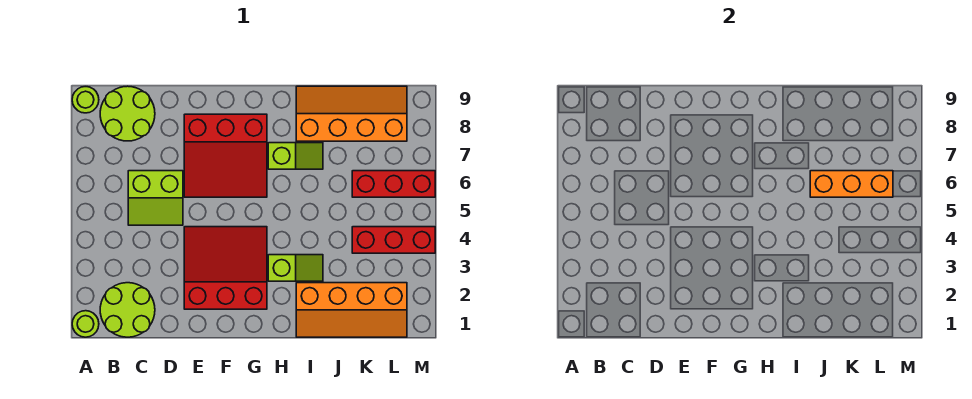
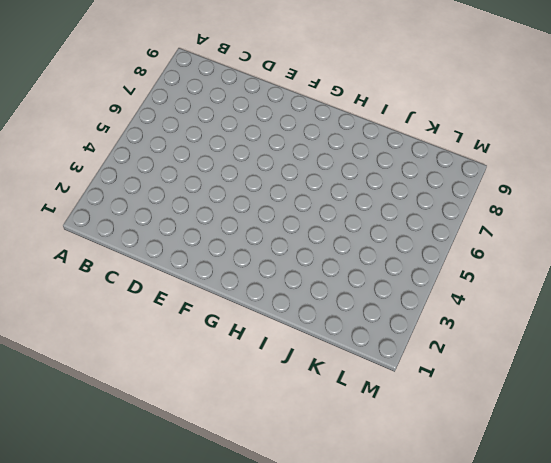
none -> lime round brick A1 level 1
none -> lime round brick A9 level 1
none -> lime round brick B1:C2 level 1

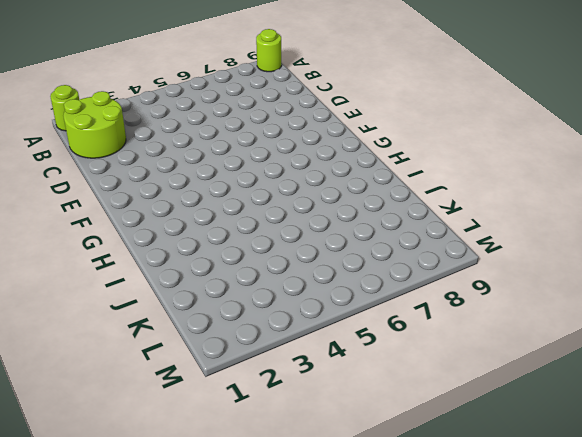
none -> lime round brick B8:C9 level 1
none -> lime slope C5:D6 level 1 top 6
none -> red slope E2:G4 level 1 top 2

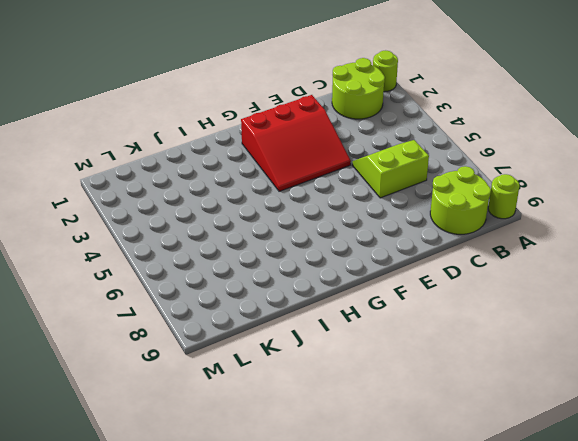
none -> red slope E6:G8 level 1 top 8
none -> lime slope H3:I3 level 1 top H
none -> lime slope H7:I7 level 1 top H

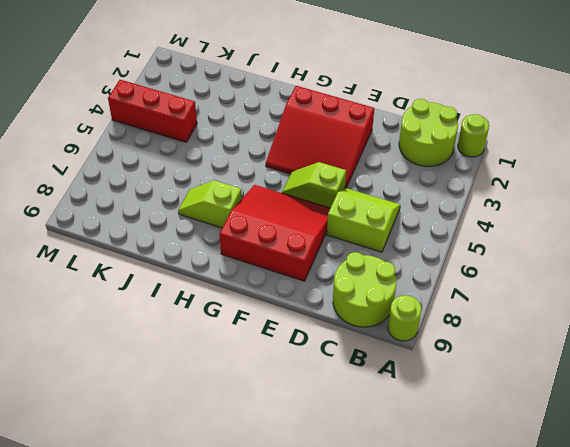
lime slope E5:F5 level 1 top E -> lime slope H3:I3 level 1 top H
none -> orange slope I1:L2 level 1 top 2
none -> orange slope I8:L9 level 1 top 8
none -> red brick K6:M6 level 1

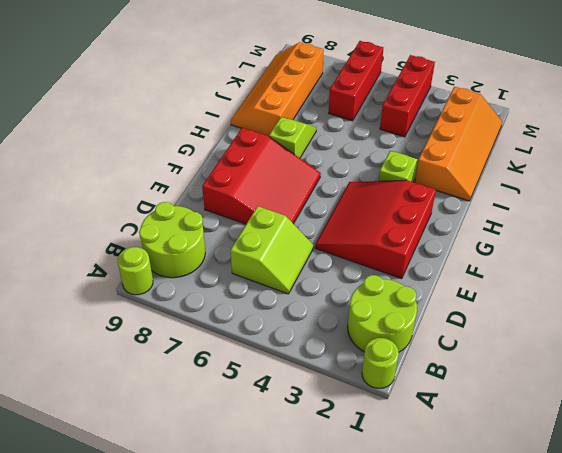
none -> orange brick J6:L6 level 2

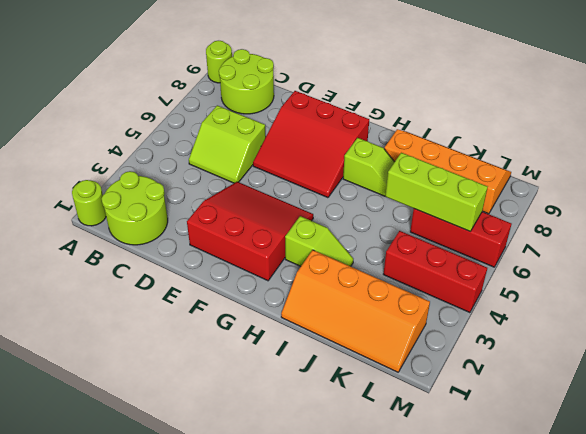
lime brick J6:L6 level 2 -> orange brick J6:L6 level 2

